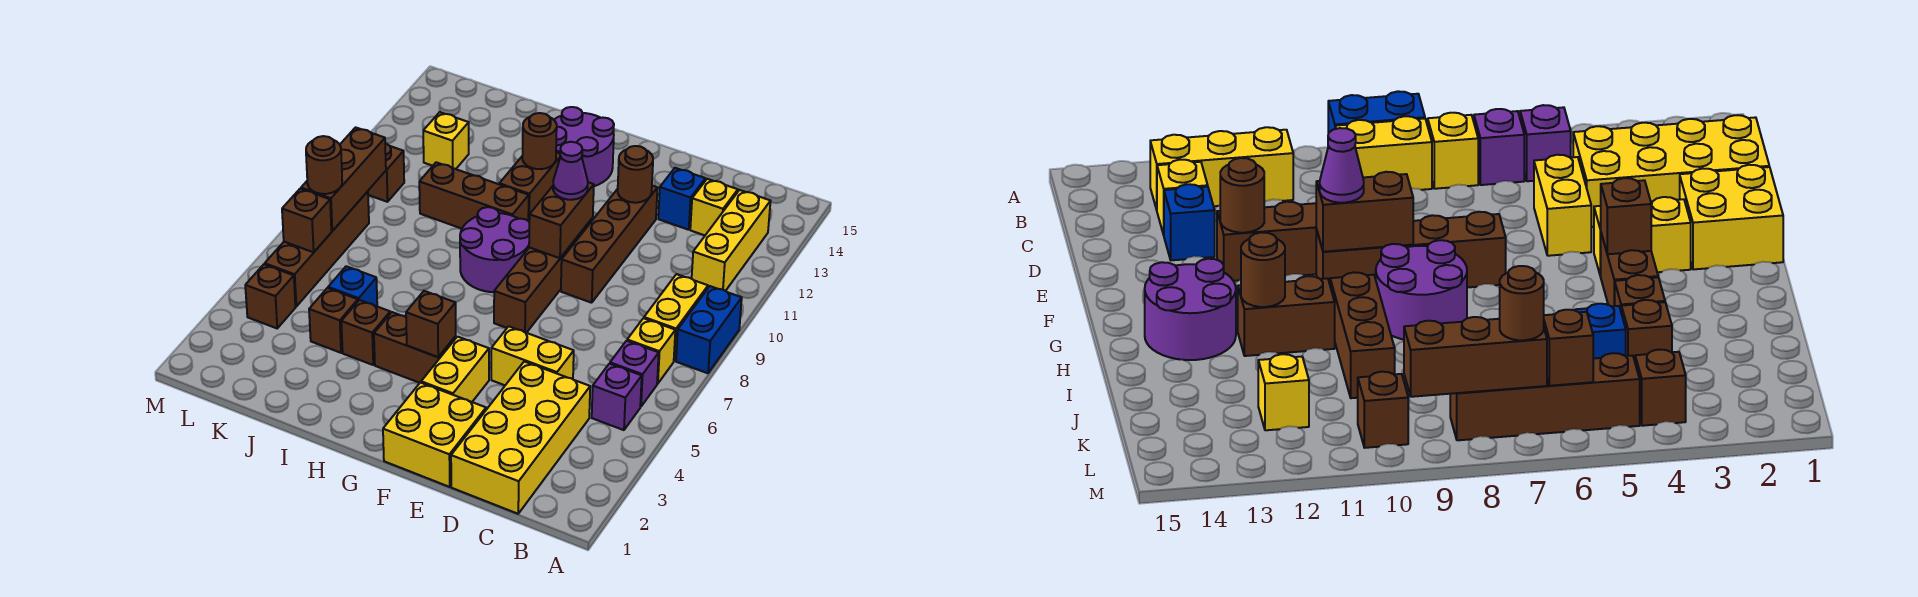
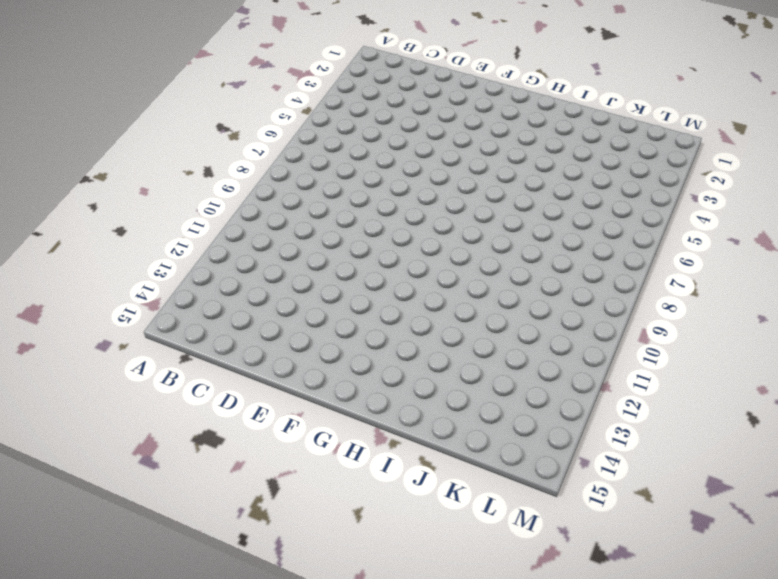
none -> blue brick A8:A9 level 1
none -> purple brick B5 level 1
none -> purple brick B6 level 1
none -> yellow brick B7 level 1

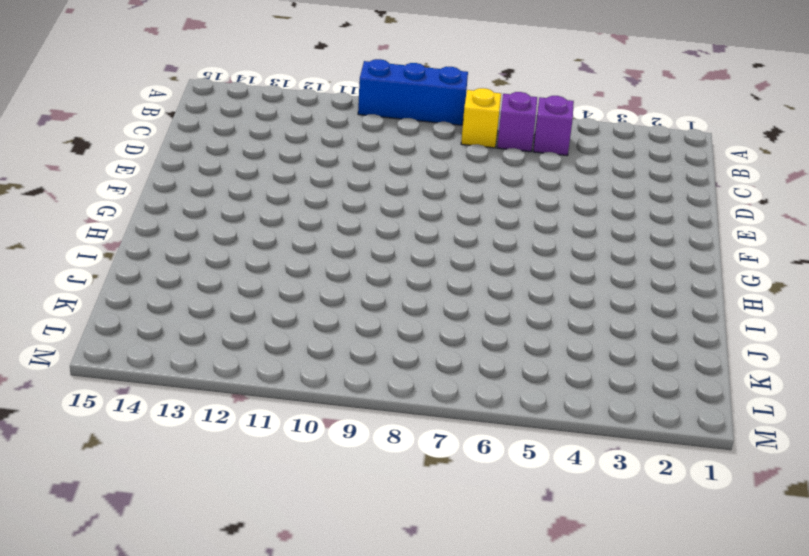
blue brick A8:A10 level 1 -> blue brick A8:A9 level 1
none -> yellow brick B8:B9 level 1
none -> yellow brick B11:B13 level 1
none -> yellow brick C1:D4 level 1
none -> yellow brick C13 level 1

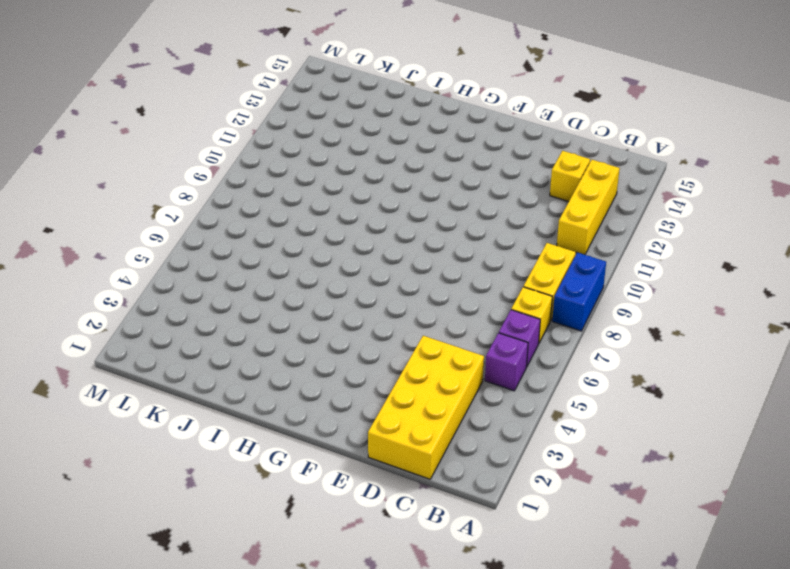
none -> yellow brick D5:E5 level 1
none -> blue brick D13 level 1
none -> yellow brick E1:F2 level 1
none -> brown brick E9:E12 level 1

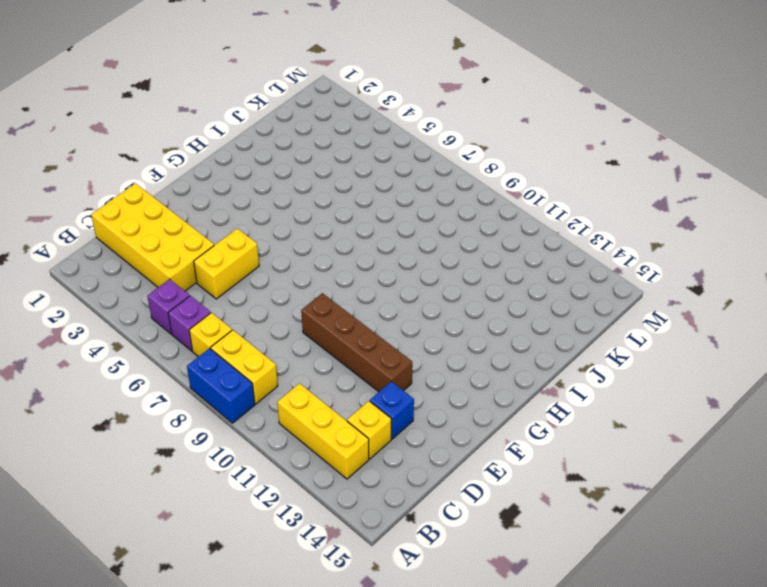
none -> yellow brick E1:F2 level 1
none -> yellow brick F3:F4 level 1
none -> brown brick F7:F10 level 1
none -> brown brick G4:H4 level 1

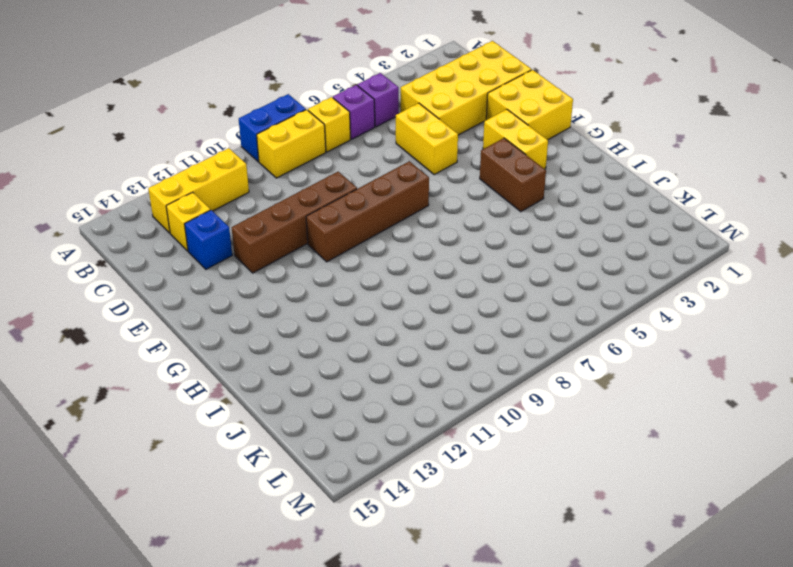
yellow brick F3:G3 level 1 -> yellow brick F3:F4 level 1
none -> purple round brick G8:H9 level 1
none -> purple round brick G13:H14 level 1
none -> brown brick H10:J10 level 1
none -> brown brick H11:H12 level 1

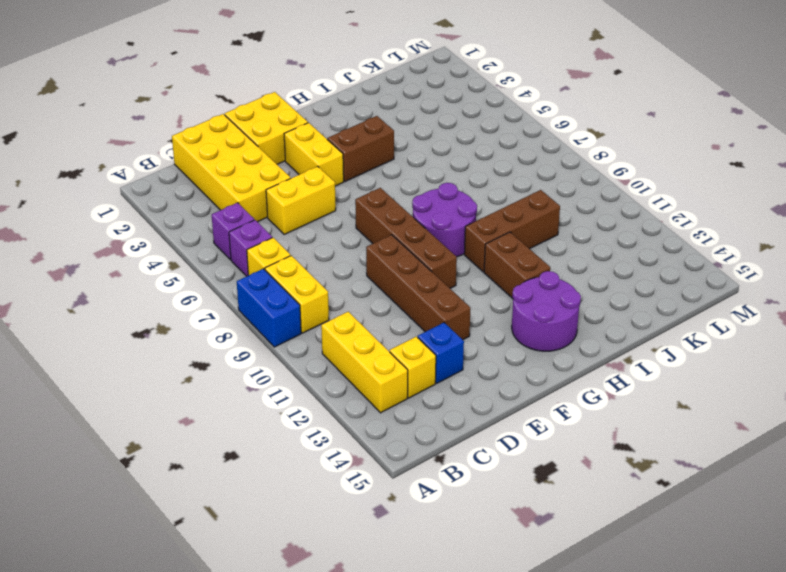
none -> brown brick I4 level 1
none -> brown brick J4 level 1
none -> blue brick J5 level 1
none -> yellow brick K12 level 1

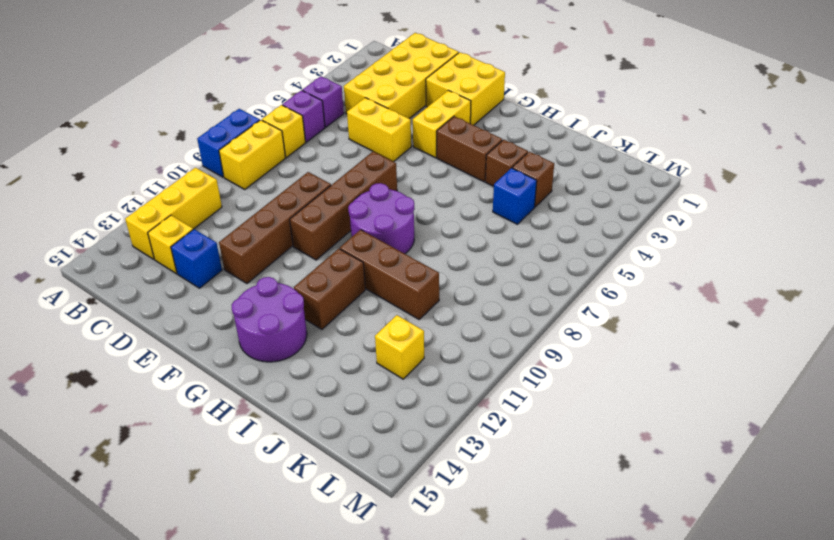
none -> brown brick L4 level 1
none -> brown brick L5:L8 level 1
none -> brown brick L10 level 1
none -> brown round brick E12 level 2

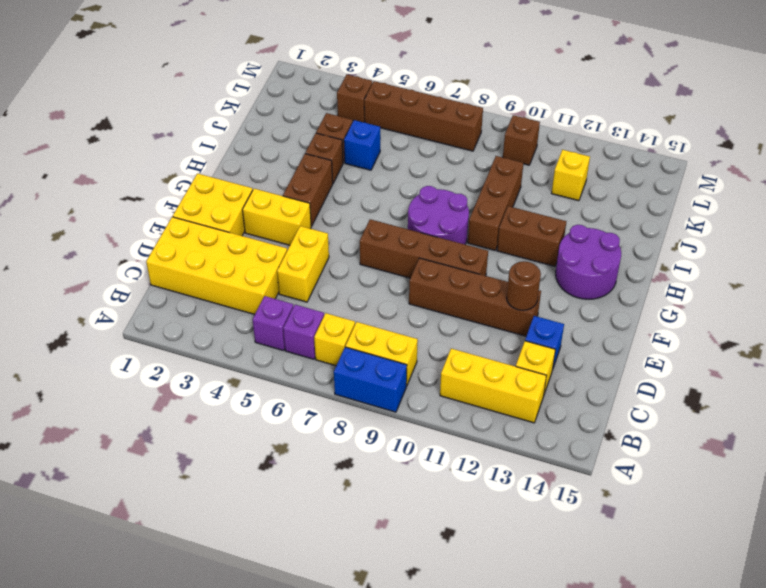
none -> brown brick F9:F10 level 2
none -> brown brick G4 level 2
none -> brown round brick H12 level 2
none -> brown brick L6 level 2

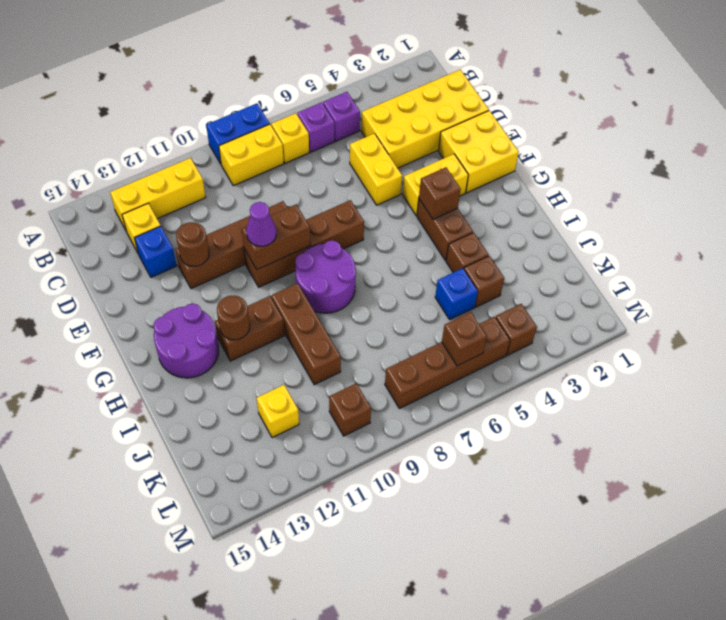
none -> brown brick L7:L9 level 2
none -> brown round brick L7 level 3

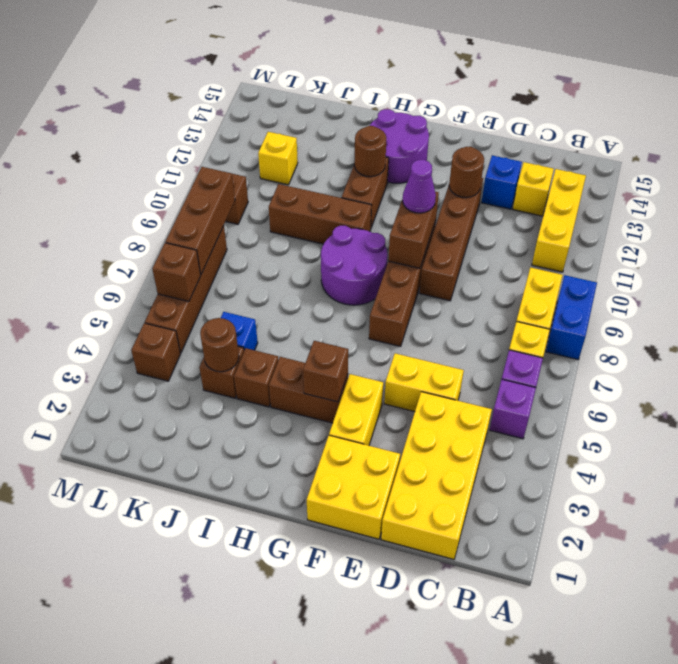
brown round brick J4 level 2 -> brown round brick L7 level 3

